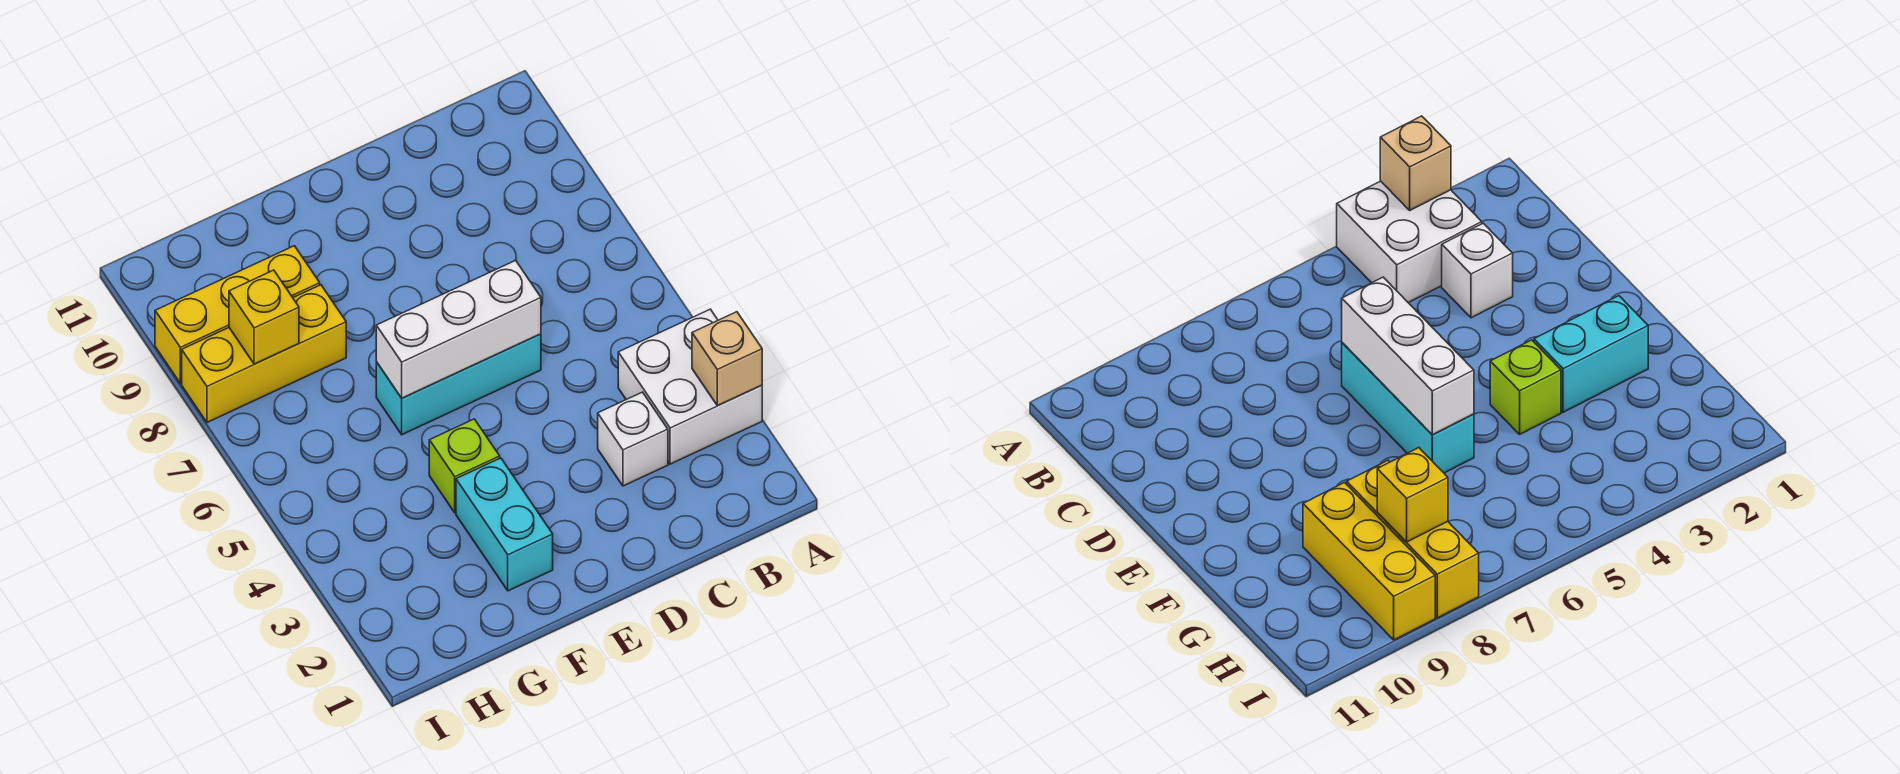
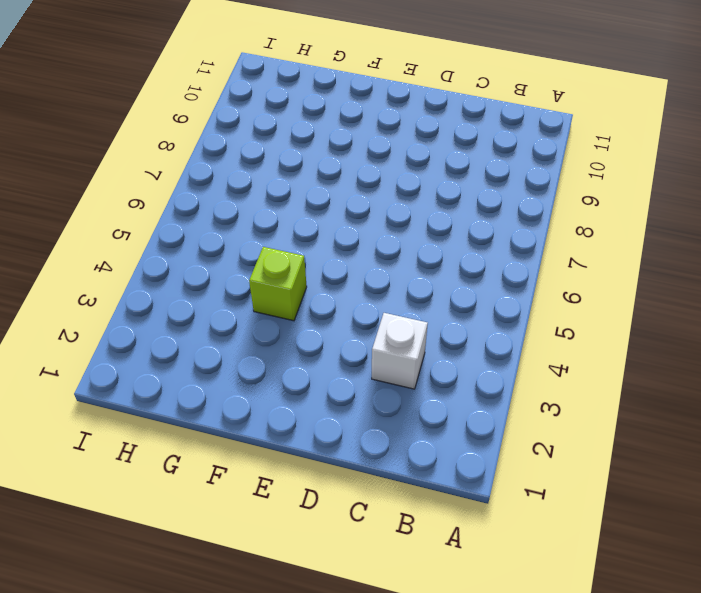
none -> white brick A3:B4 level 1
none -> cyan brick D6:F6 level 1

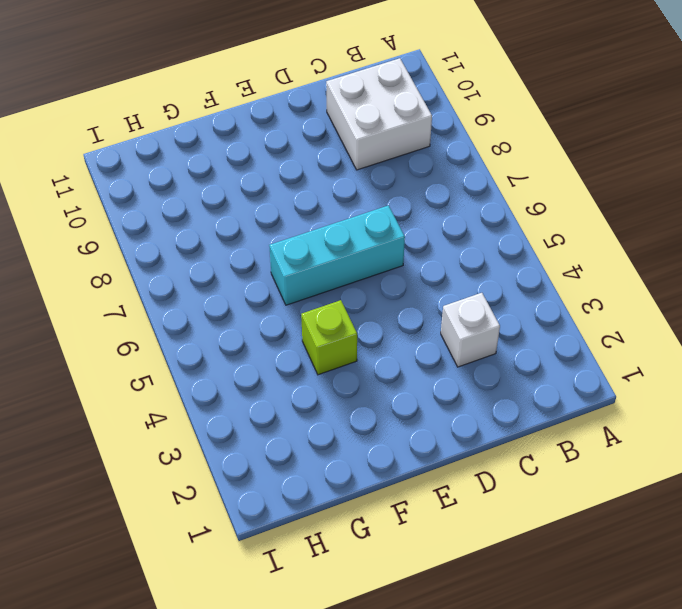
white brick B9:C10 level 1 -> white brick A3:B4 level 1
none -> cyan brick F2:F3 level 1
none -> yellow brick G8:I8 level 1

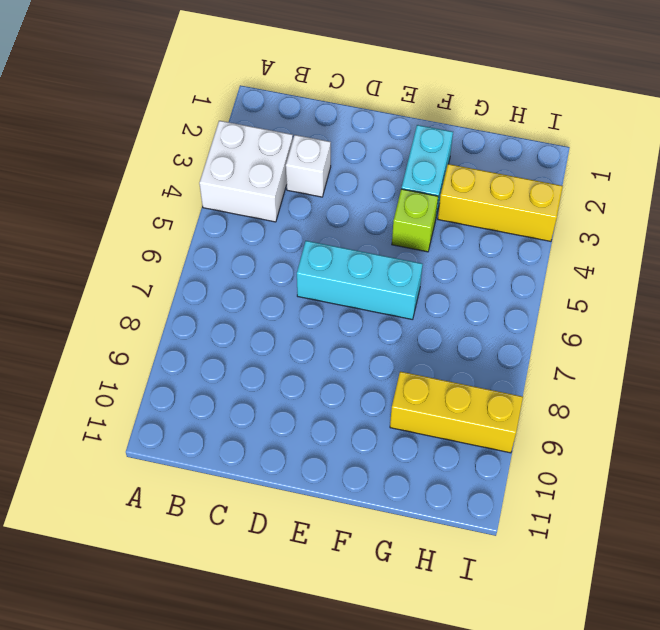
yellow brick G3:I3 level 1 -> yellow brick G8:I8 level 1
none -> tan brick A3 level 2
none -> white brick D6:F6 level 2

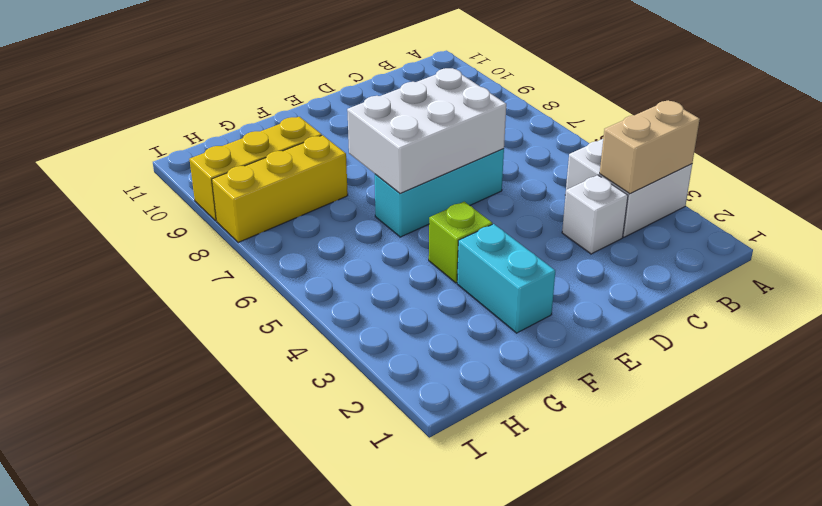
tan brick A3:B3 level 2 -> tan brick A3 level 2
white brick D6:F7 level 2 -> white brick D6:F6 level 2
none -> yellow brick H8 level 2

